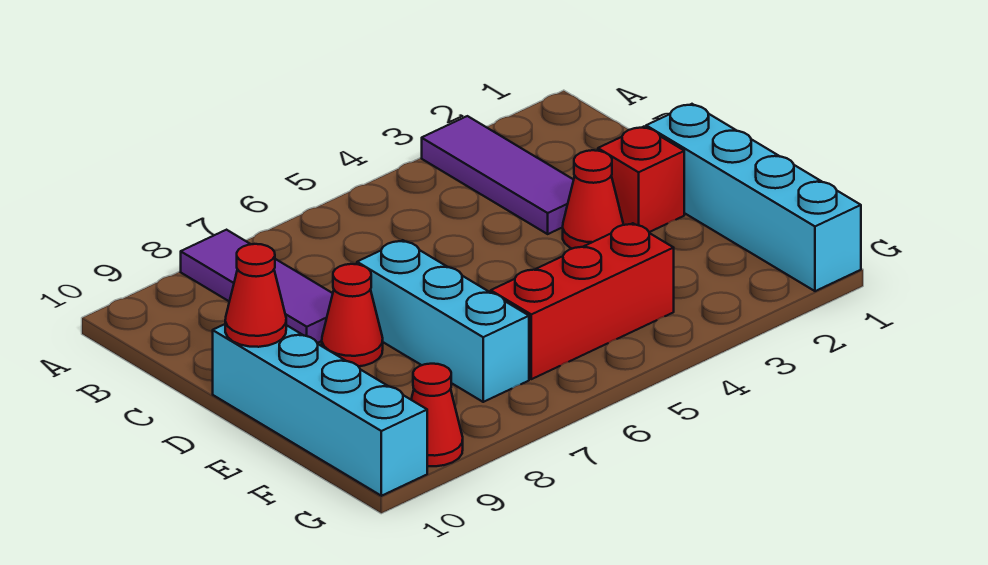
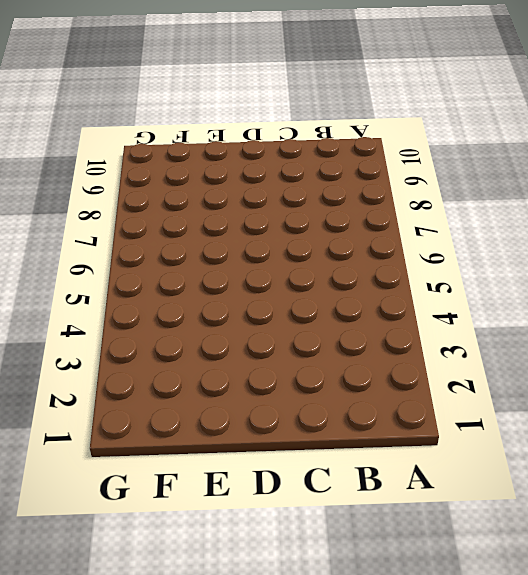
none -> purple tile A3:C3 level 1
none -> purple tile A8:C8 level 1

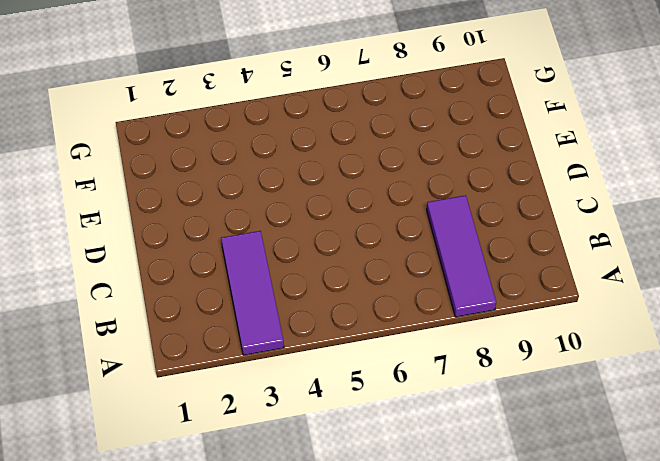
none -> cyan brick D1:G1 level 1
none -> red brick D2 level 1

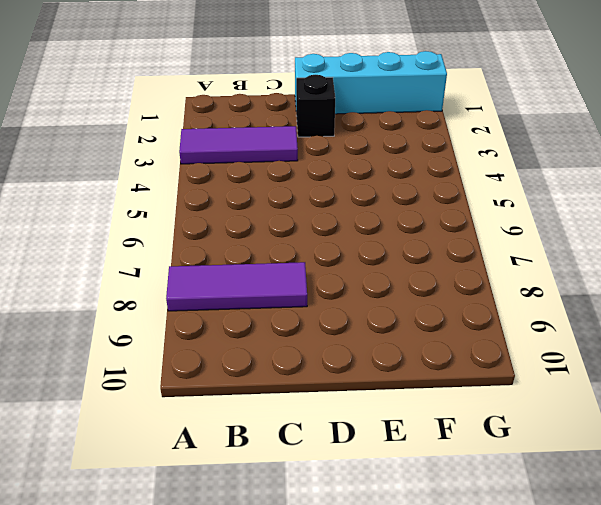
black brick D2 level 1 -> red brick D2 level 1
none -> red cone D3 level 1
none -> cyan brick D7:F7 level 1

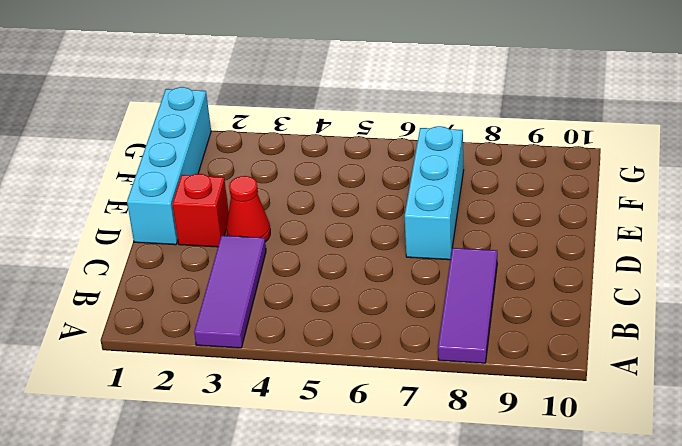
none -> red cone D8 level 1
none -> cyan brick D10:G10 level 1

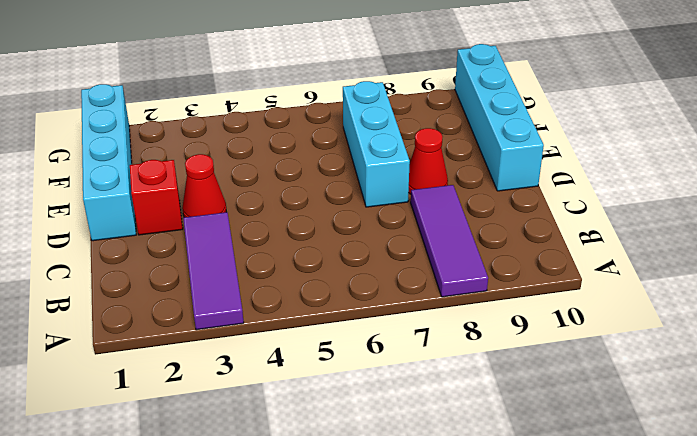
none -> red brick F4:F6 level 1
none -> red cone G9 level 1

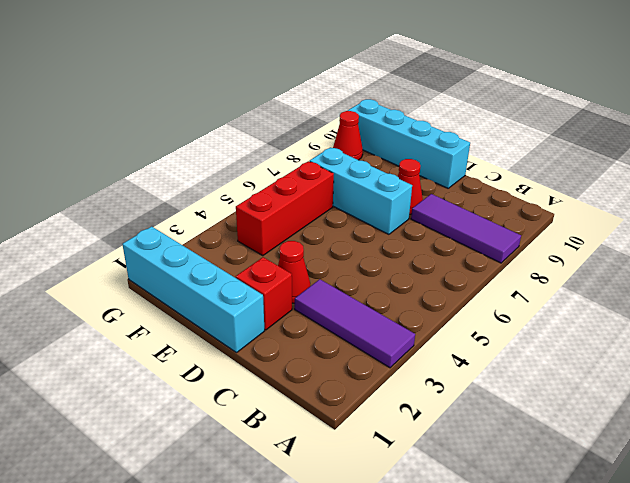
none -> red cone D10 level 2

